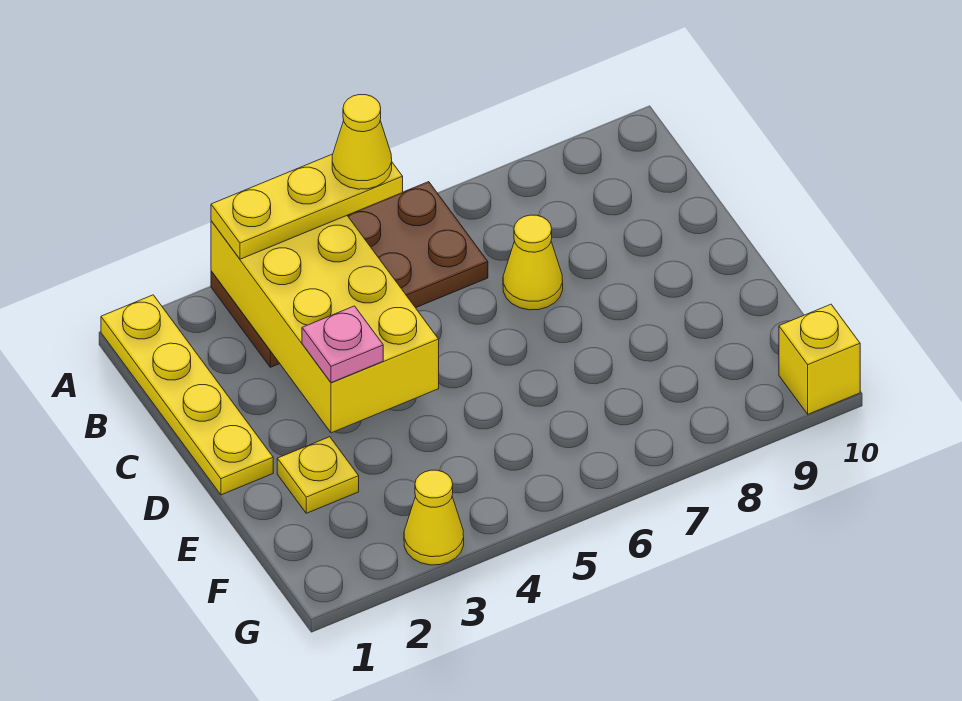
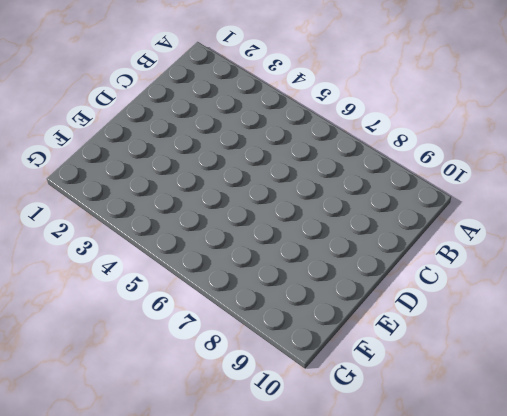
none -> yellow plate A1:D1 level 1
none -> brown plate A3:B6 level 1

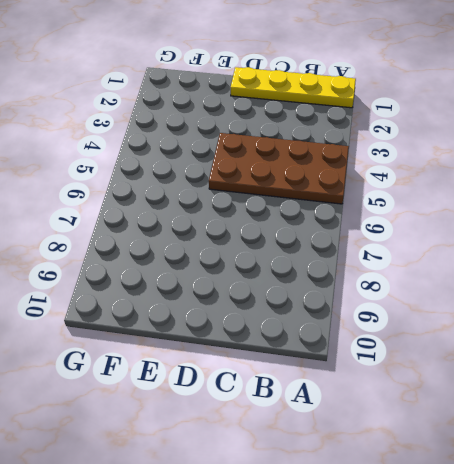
brown plate A4:D5 level 1 -> brown plate A3:B6 level 1
none -> yellow cone C7 level 1
none -> yellow plate E2 level 1

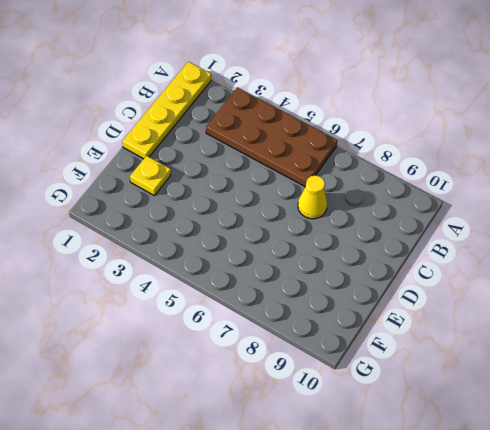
none -> yellow cone G3 level 1
none -> yellow brick G10 level 1

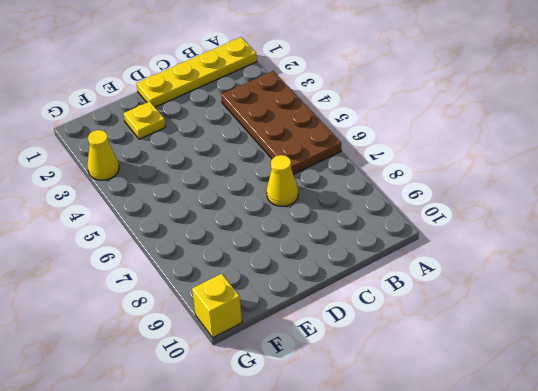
none -> yellow brick A3:D4 level 2
none -> yellow plate A3:A5 level 3

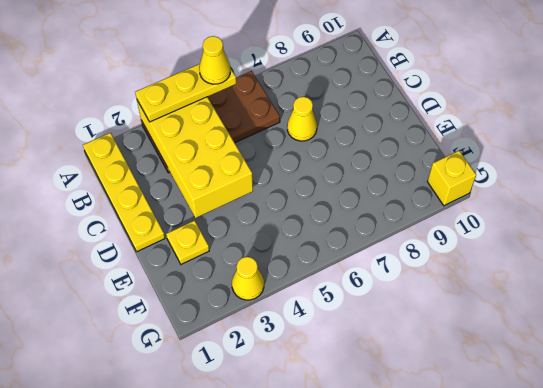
none -> pink plate D3 level 3

